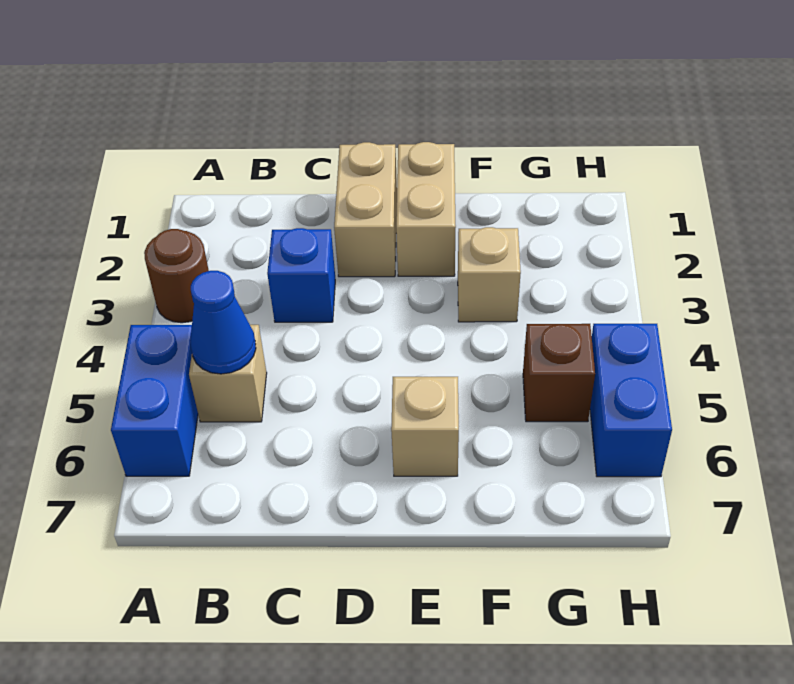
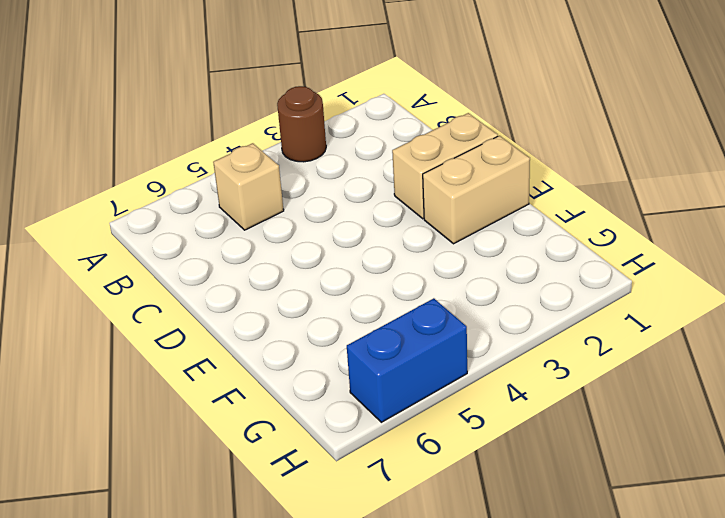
none -> blue brick A5:A6 level 1
none -> blue brick C3 level 1

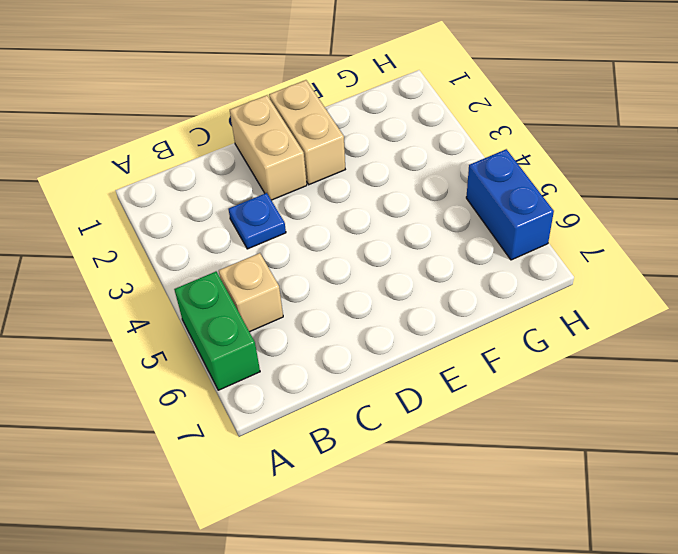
green brick A5:A6 level 1 -> blue brick A5:A6 level 1
blue plate C3 level 1 -> blue brick C3 level 1
none -> brown round brick A3 level 1
none -> tan brick E6 level 1

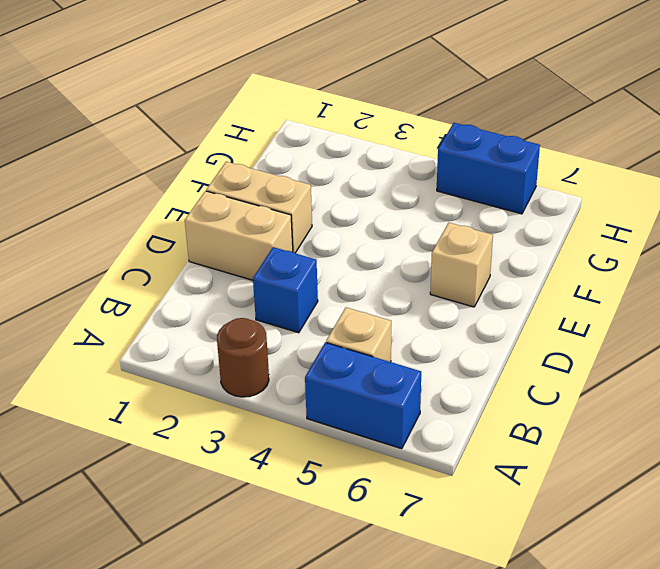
none -> tan brick F3 level 1
none -> brown brick G5 level 1

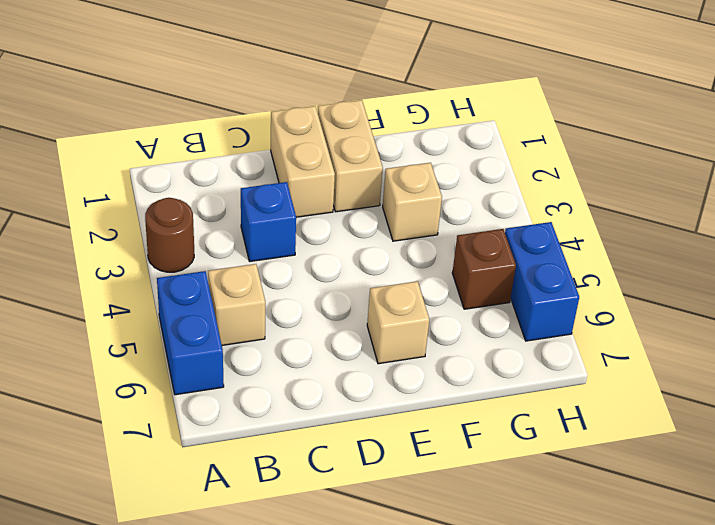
none -> blue cone B5 level 2

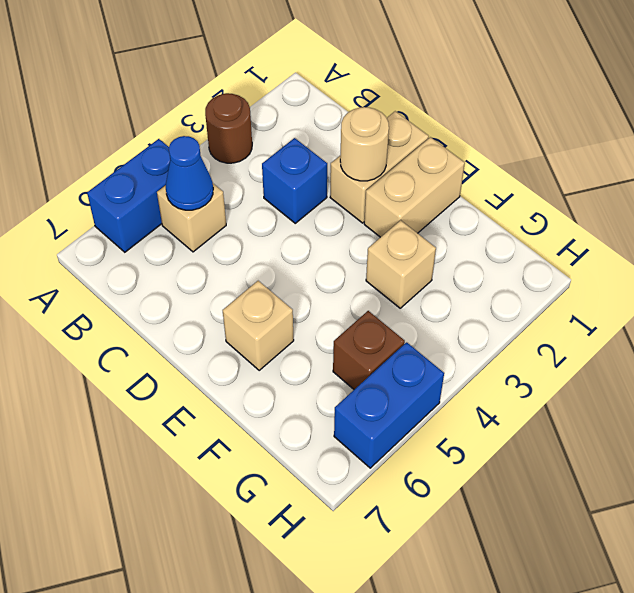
tan round brick D2 level 2 -> none

